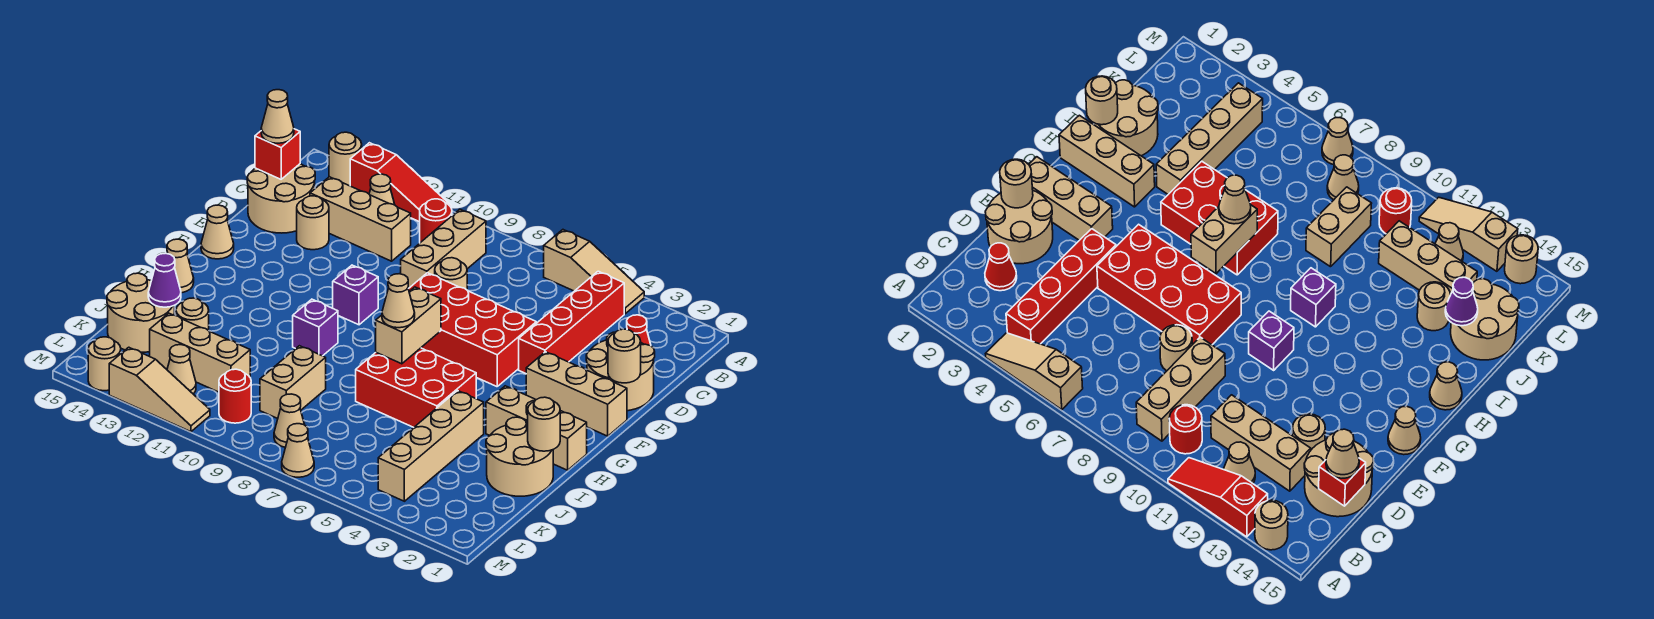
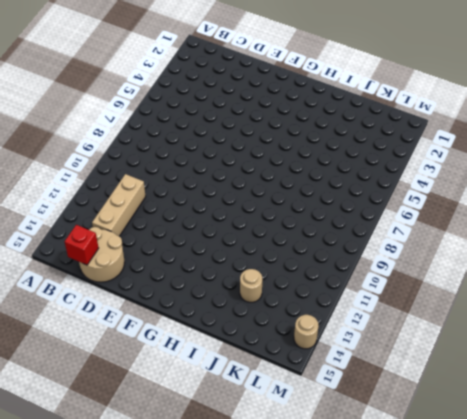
none -> tan slope A4:A6 level 1 top 6
none -> red slope A11:A13 level 1 top 13
none -> tan round brick A14 level 1
none -> red brick B4:E4 level 1

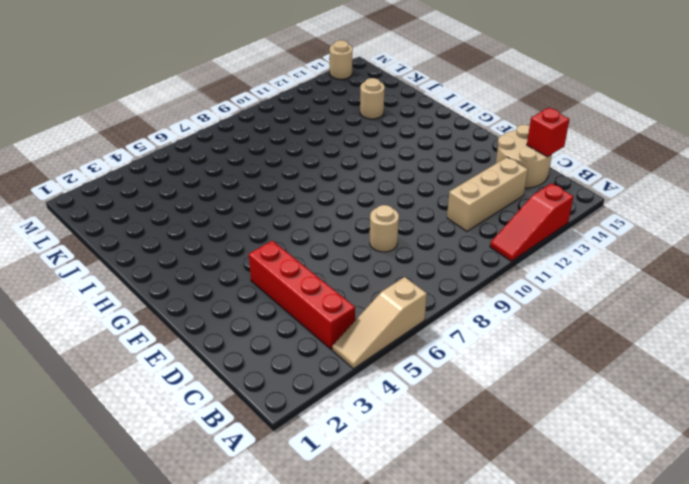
none -> tan round brick A14 level 1
none -> tan brick B9:D9 level 1
none -> red round brick B10 level 1
none -> tan cone B12 level 1

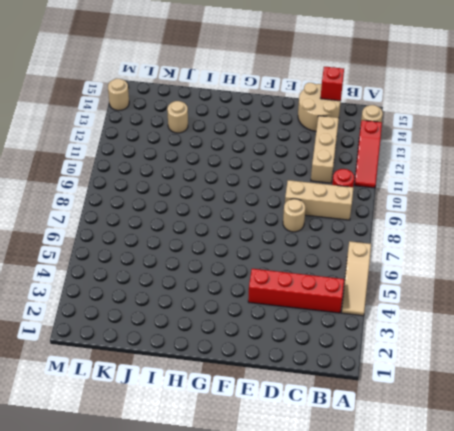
none -> tan cone B12 level 1
none -> red cone C2 level 1
none -> tan round brick D1:E2 level 1
none -> tan round brick D13 level 1

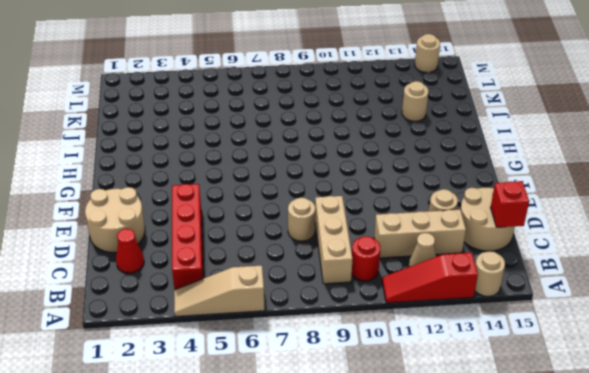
none -> red brick E5:F8 level 1
none -> tan brick F1:F3 level 1
none -> purple brick F10 level 1
none -> tan cone F15 level 1

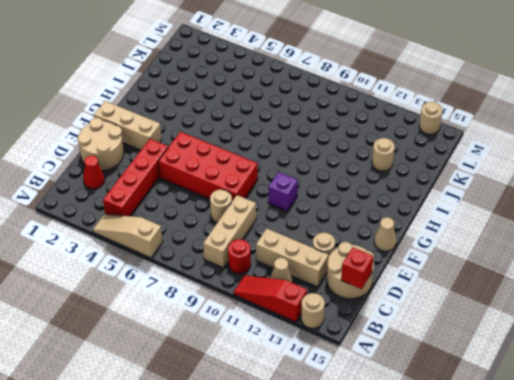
none -> tan brick H1:H3 level 1
none -> red brick H5:I7 level 1
none -> purple brick H10 level 1
none -> tan cone H15 level 1

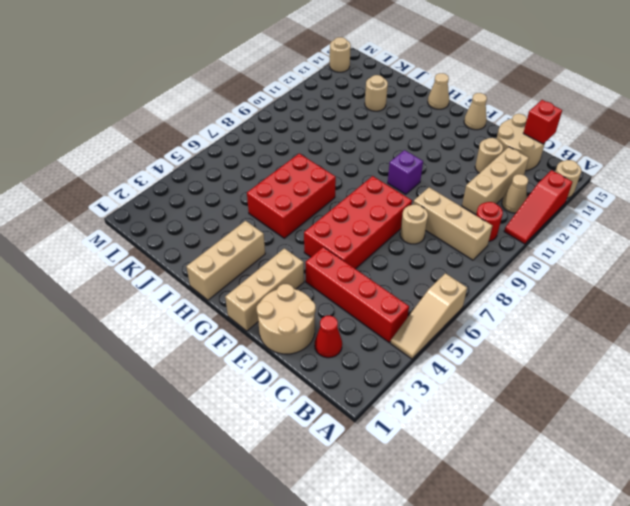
none -> purple brick H10 level 1
none -> tan round brick I1:J2 level 1
none -> tan brick I4:L4 level 1
none -> tan brick J9:K9 level 1

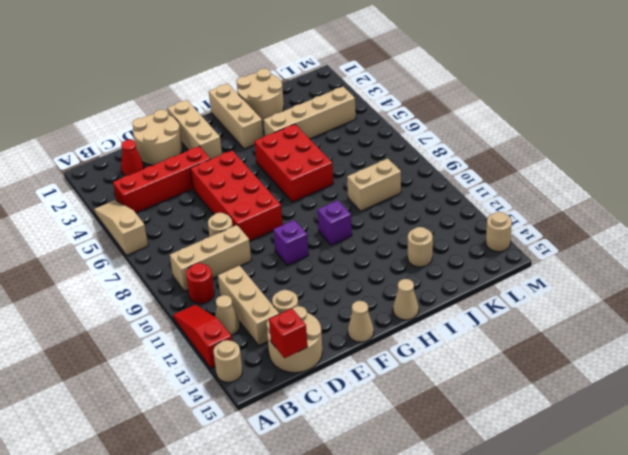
none -> tan round brick J14:K15 level 1
none -> tan brick K11:K13 level 1
none -> tan cone L8 level 1
none -> red round brick L10 level 1

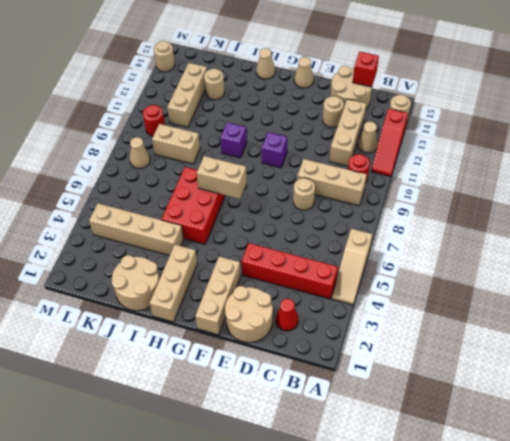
none -> red brick E5:F8 level 1
none -> tan round brick J14:K15 level 1
none -> tan cone L12 level 1
none -> tan cone M7 level 1

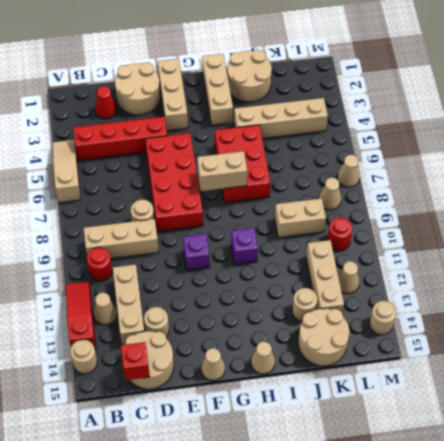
none -> tan slope M11:M13 level 1 top 13
none -> tan round brick E1 level 2
none -> tan round brick I1 level 2
none -> purple cone J14 level 2

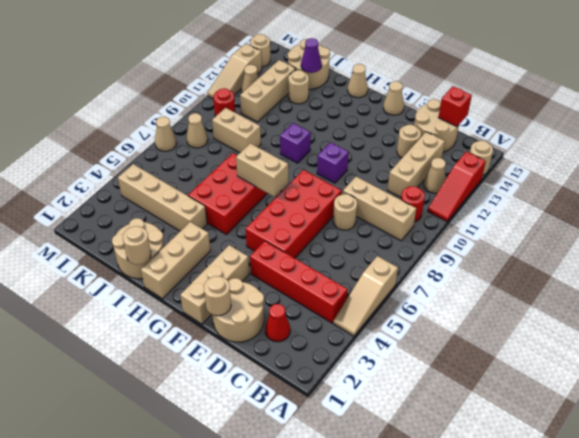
none -> tan cone C15 level 3
none -> tan cone H7 level 3

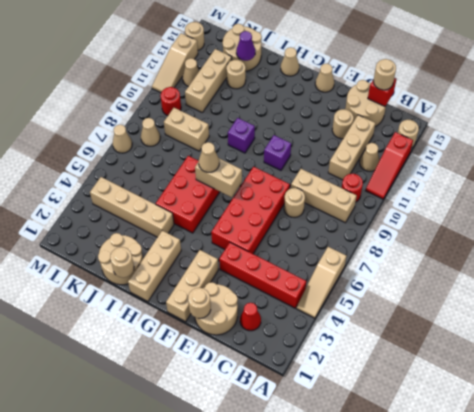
tan round brick C15 level 3 -> tan cone C15 level 3

